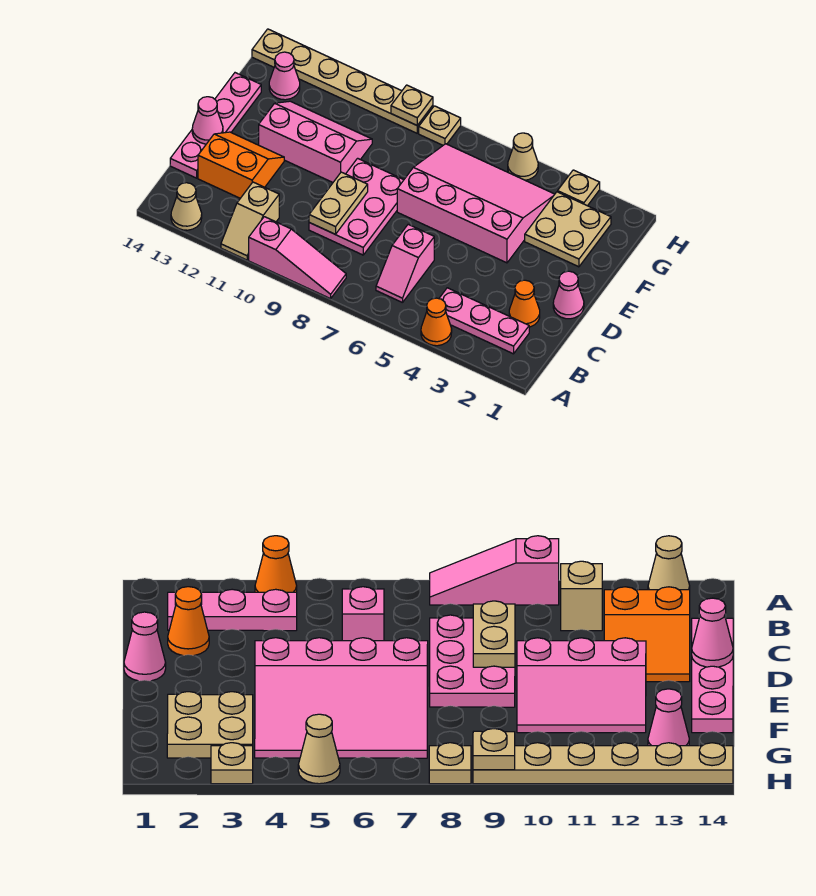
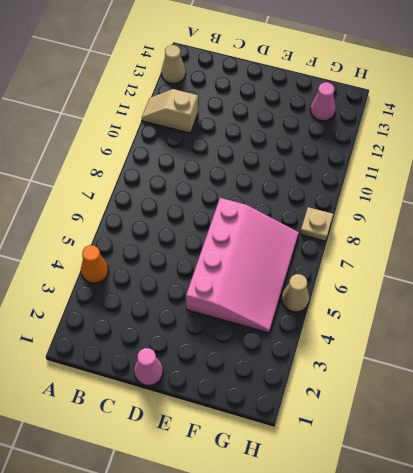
none -> pink slope A8:A10 level 1 top 10
none -> pink plate B2:B4 level 1
none -> pink slope B6:C6 level 1 top C

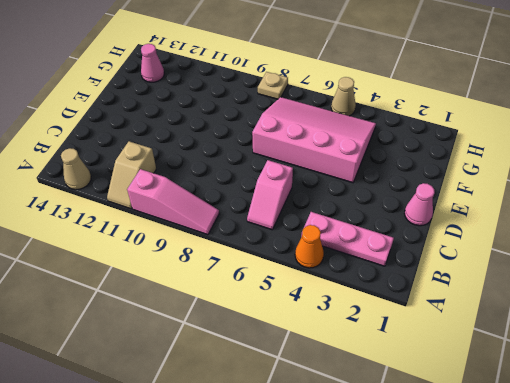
none -> orange cone C2 level 1
none -> pink plate C8:E9 level 1
none -> orange slope C12:D13 level 1 top C

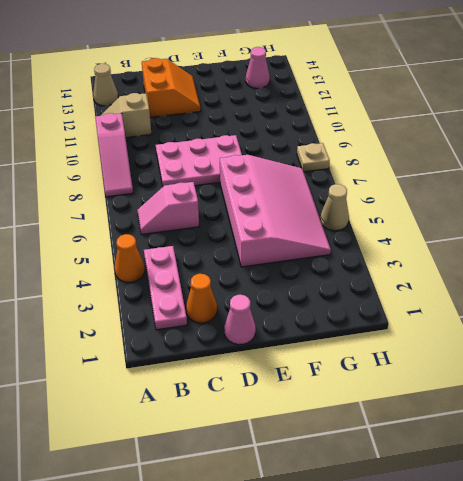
none -> pink plate C14:F14 level 1
none -> pink slope E10:F12 level 1 top E
none -> tan plate F2:G3 level 1

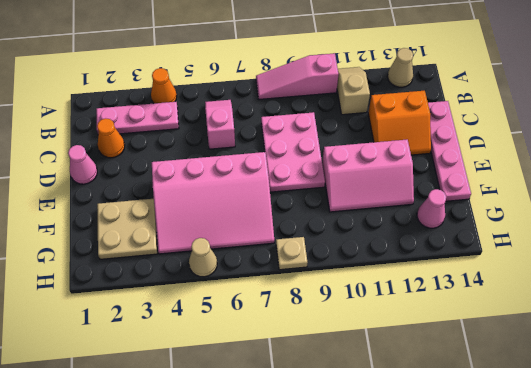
none -> tan plate H3 level 1
none -> tan plate H9:H14 level 1
none -> tan plate C9:D9 level 2

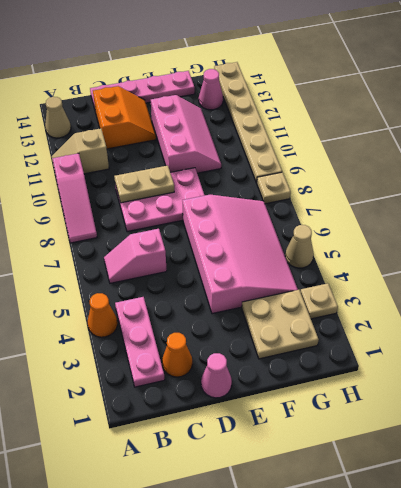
none -> pink cone D14 level 2
none -> tan plate H9 level 2

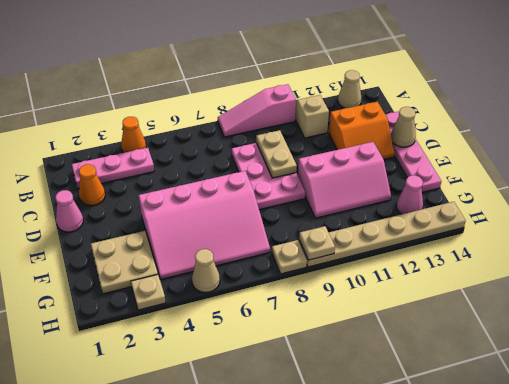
tan cone D14 level 2 -> pink cone D14 level 2
none -> pink slope B6:C6 level 1 top C

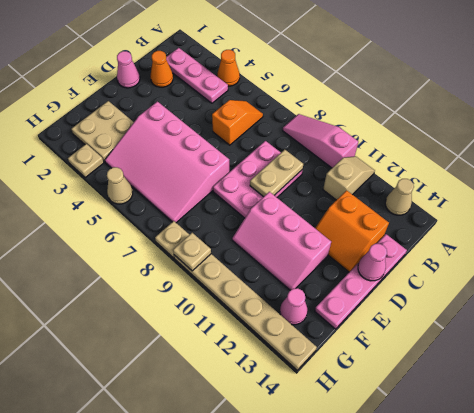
orange slope B6:C6 level 1 top C -> pink slope B6:C6 level 1 top C

